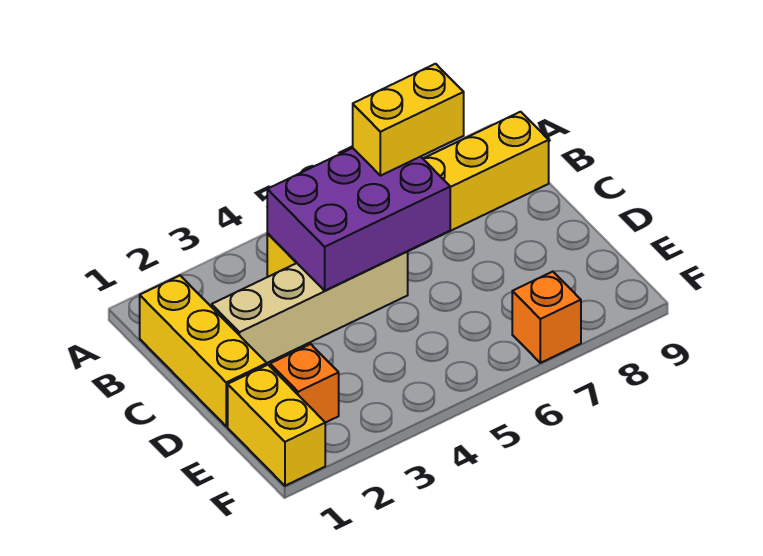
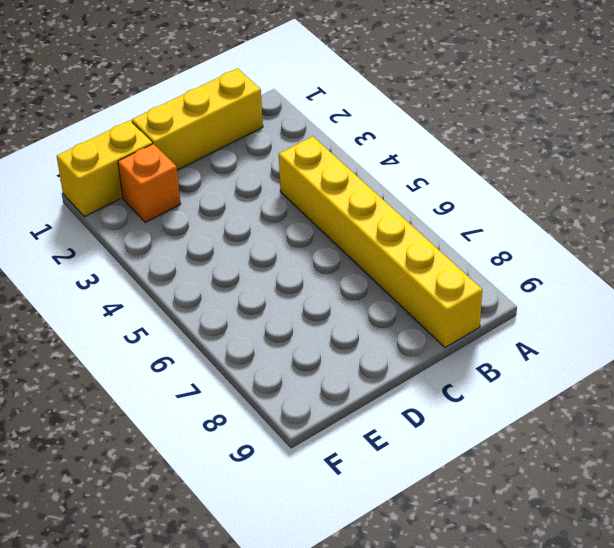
none -> tan brick C2:C5 level 1
none -> orange brick F7 level 1

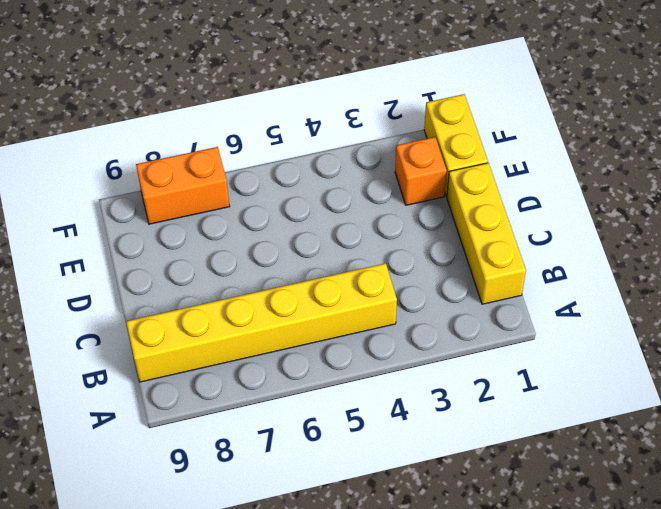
orange brick F7:F8 level 1 -> orange brick F7 level 1
none -> tan brick C2:C5 level 1
none -> purple brick B4:C6 level 2

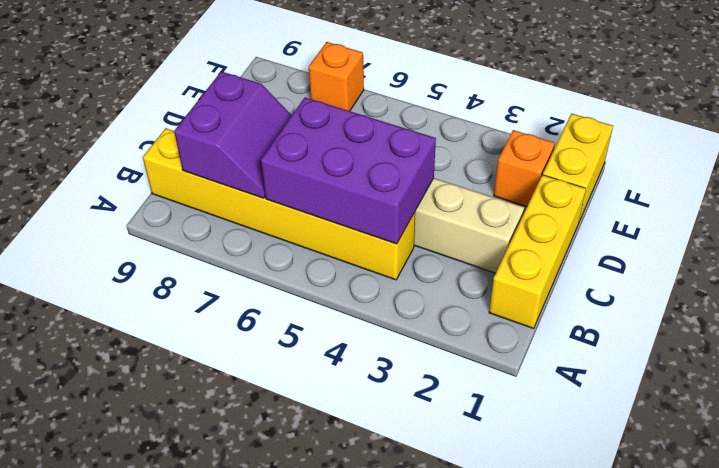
purple slope B7:C8 level 2 top 8 -> none
none -> yellow brick B6:B7 level 3

